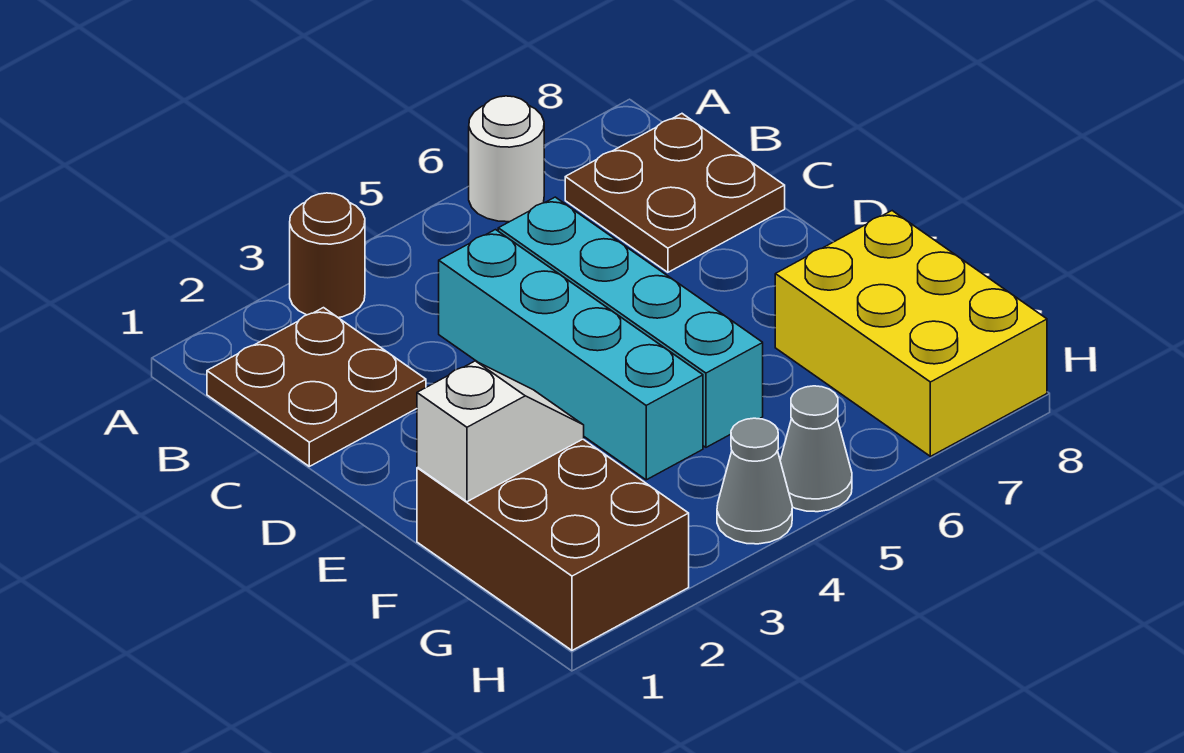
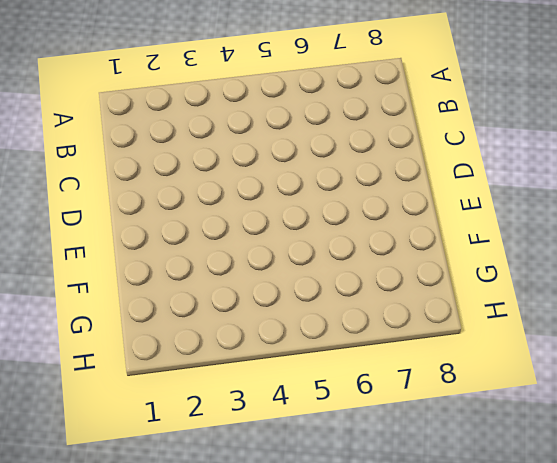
none -> brown round brick A3 level 1
none -> white round brick A6 level 1

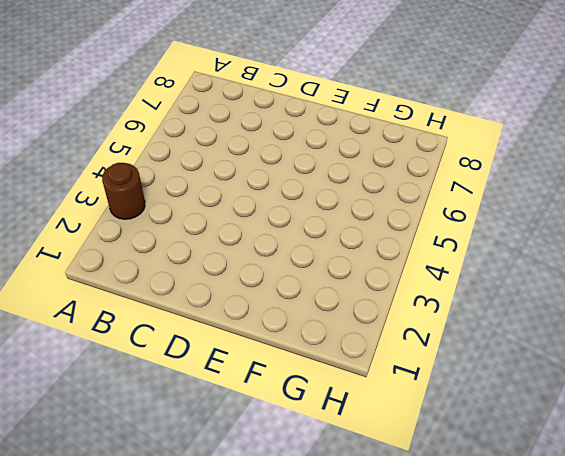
none -> white round brick A6 level 1
none -> brown plate B1:C2 level 1

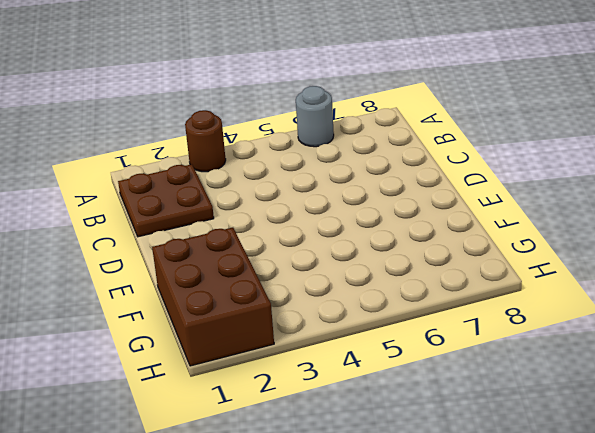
grey round brick A6 level 1 -> white round brick A6 level 1
none -> brown plate B7:C8 level 1
none -> cyan brick C4:F4 level 1

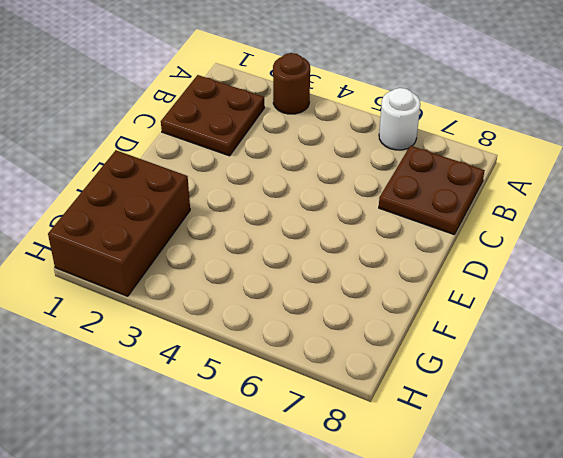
none -> cyan brick C4:F4 level 1
none -> cyan brick C5:F5 level 1

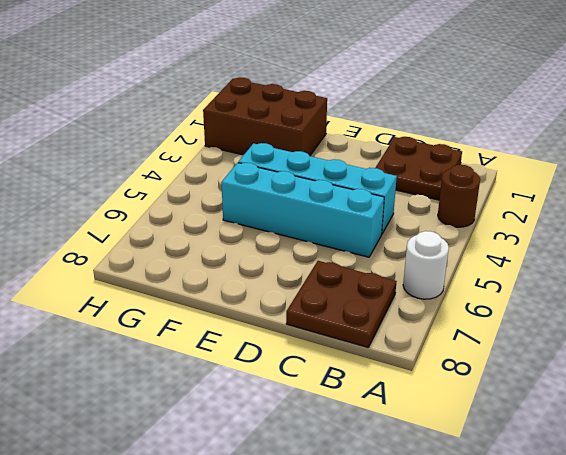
none -> yellow brick F7:H8 level 1
none -> grey cone H4 level 1

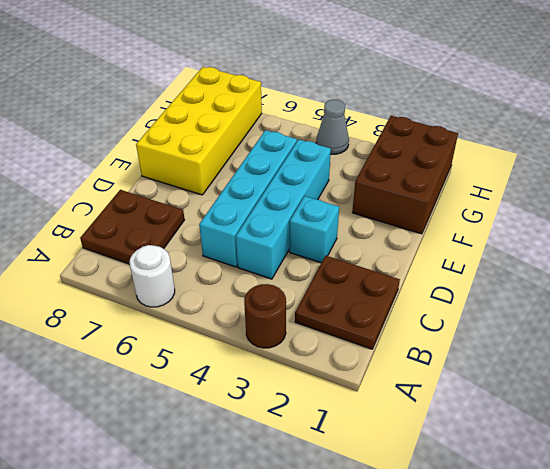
cyan brick D3 level 1 -> none
yellow brick E7:H8 level 1 -> yellow brick F7:H8 level 1
none -> grey cone H5 level 1
none -> white slope F1:F2 level 2 top 1

